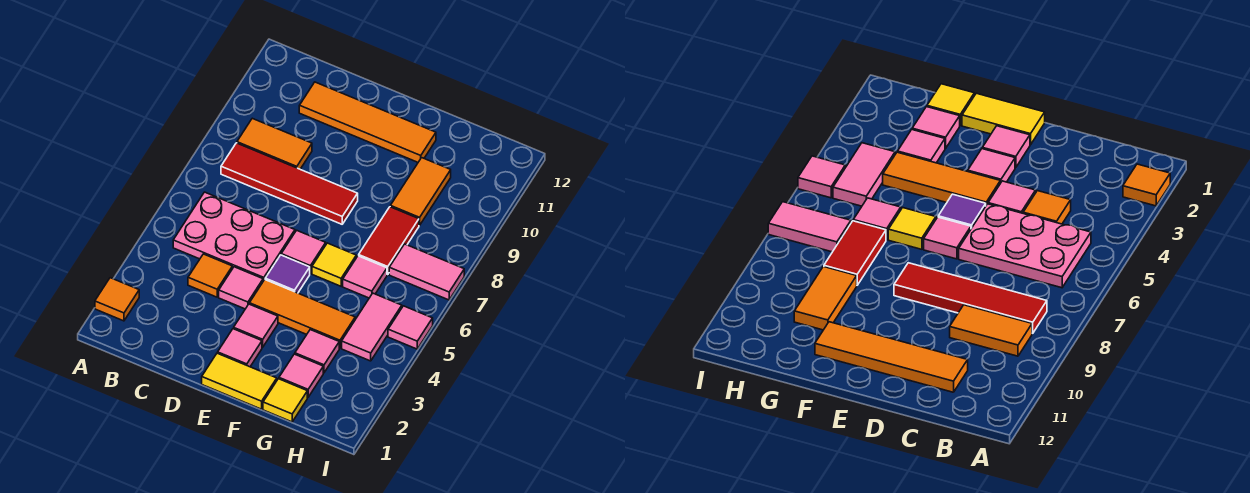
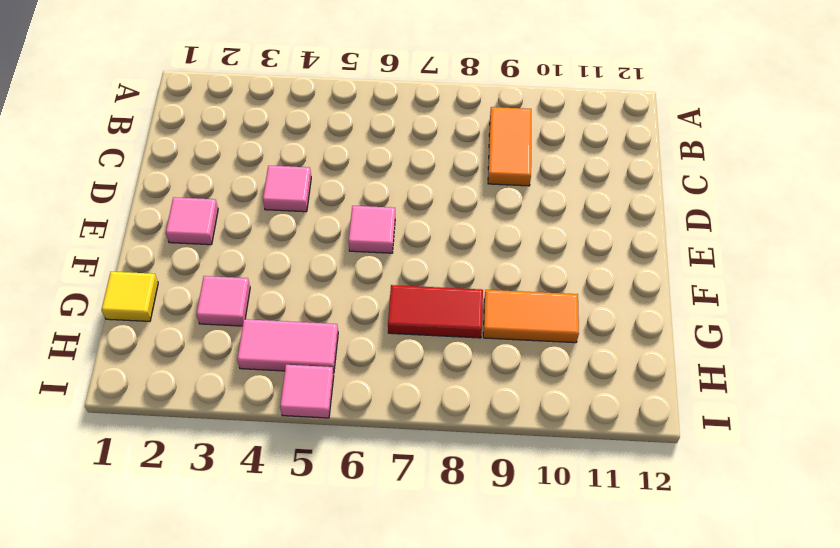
none -> orange tile A2 level 1
none -> pink plate B5:D6 level 1
none -> red tile B8:E8 level 1

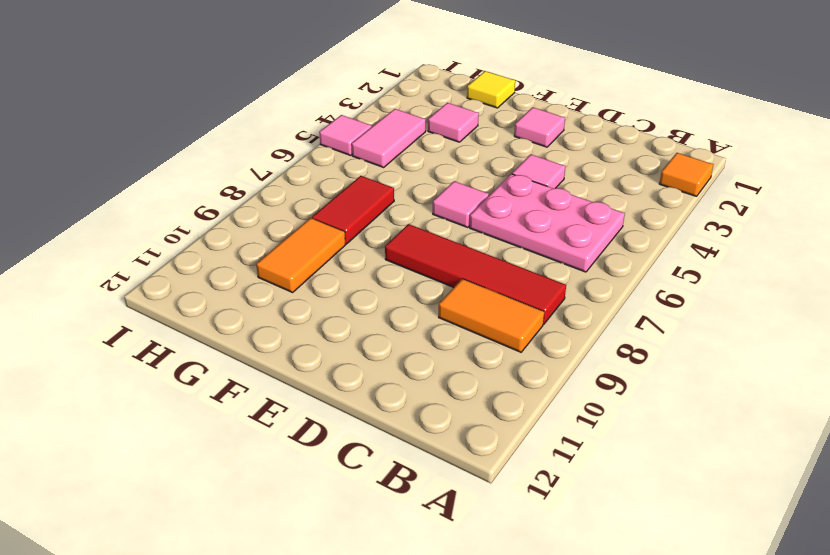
none -> orange tile C4 level 1
none -> orange tile C11:F11 level 1
none -> yellow tile E1:F1 level 1

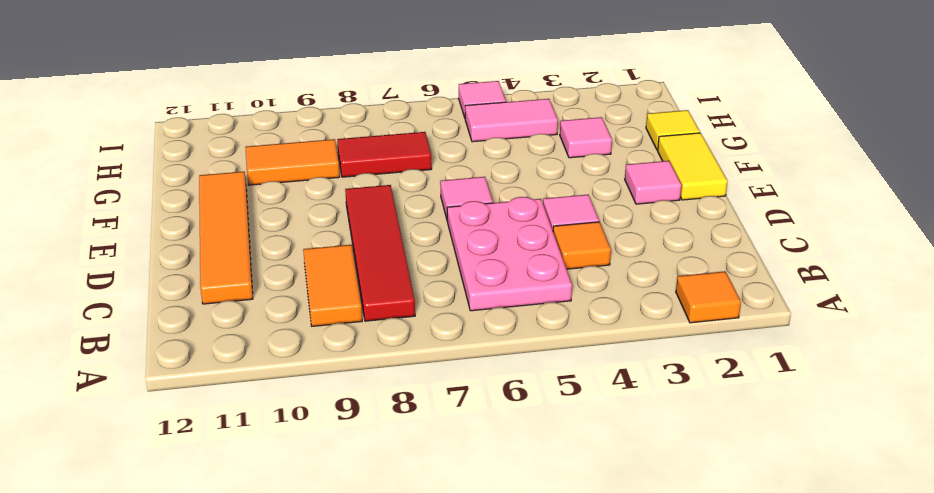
none -> pink tile E3 level 1
none -> orange tile E4:G4 level 1
none -> purple tile E5 level 1

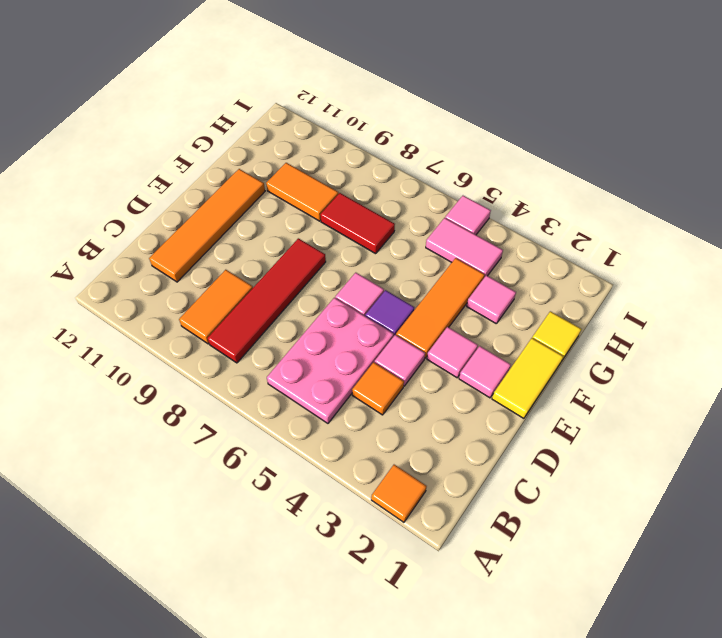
none -> yellow tile F6 level 1
none -> pink tile G2 level 1
none -> pink tile G6 level 1

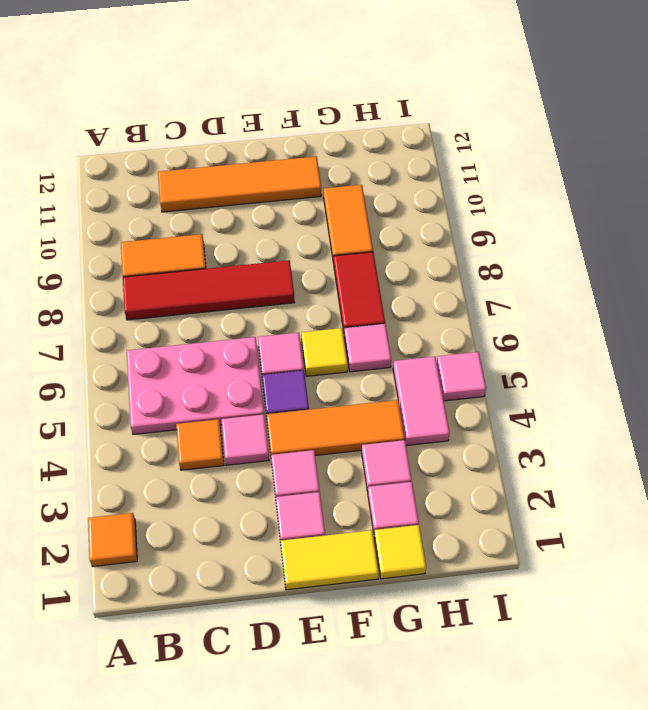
none -> pink tile H7:I7 level 1

